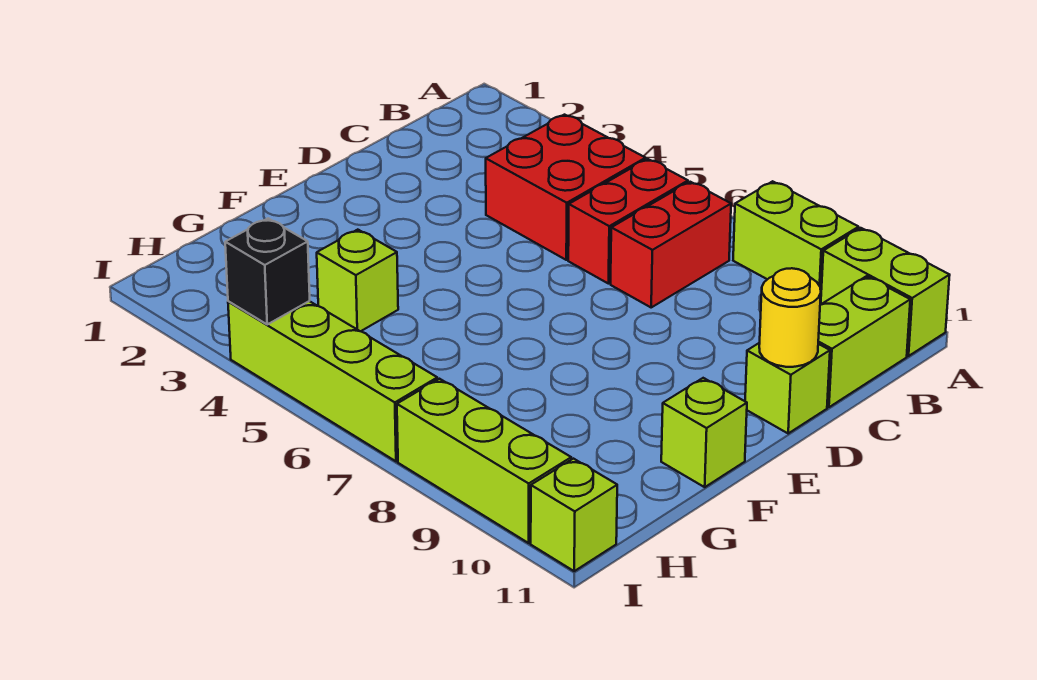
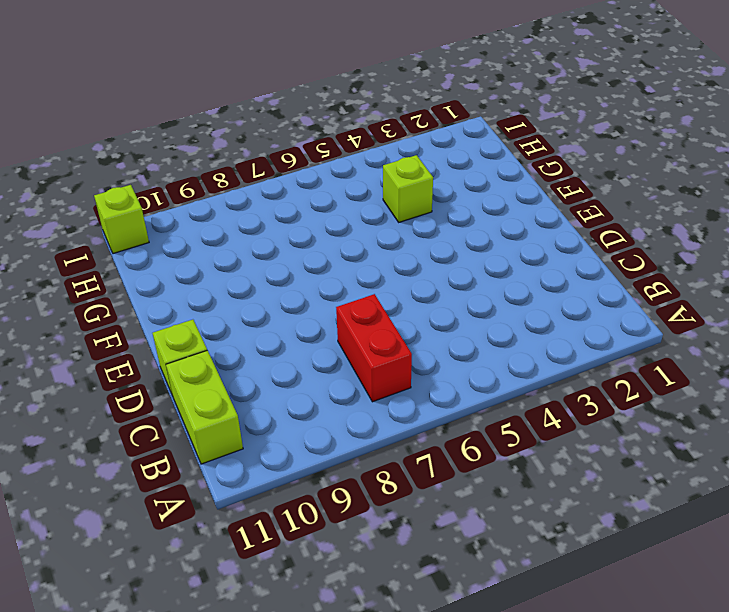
none -> lime brick A8:A9 level 1
none -> lime brick A10:A11 level 1
none -> red brick B4:C5 level 1

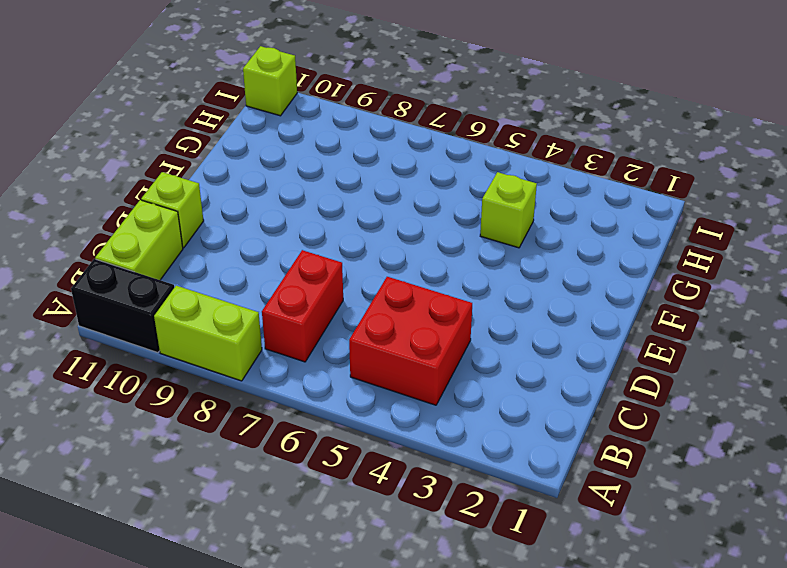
black brick A10:A11 level 1 -> lime brick A10:A11 level 1
none -> red brick B6:C6 level 1
none -> lime brick F11 level 1
none -> lime brick I4:I7 level 1

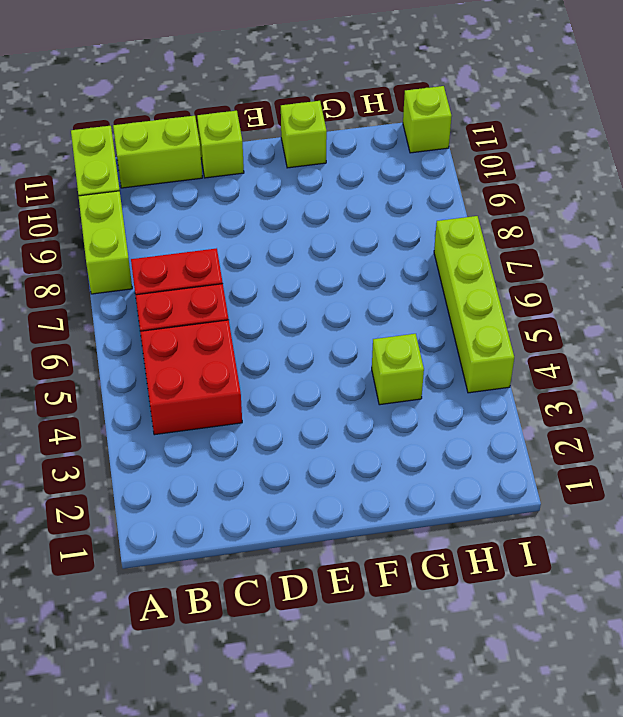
none -> lime brick I8:I10 level 1
none -> yellow round brick D11 level 2
none -> black brick I4 level 2

